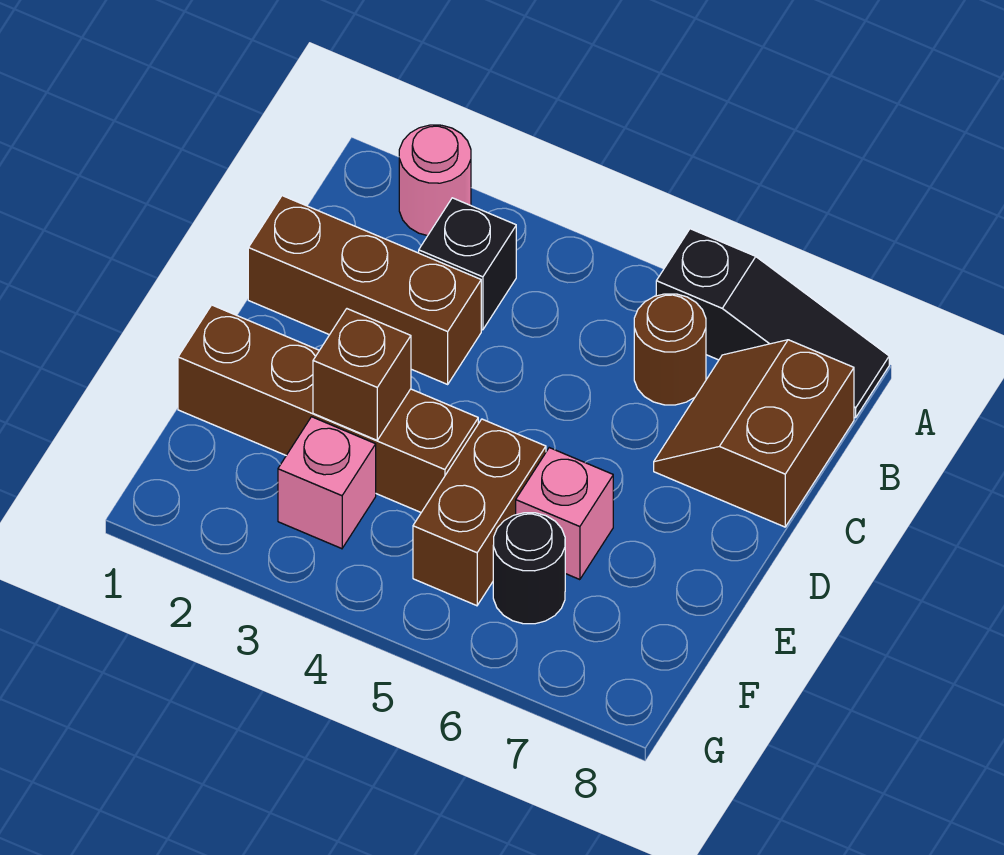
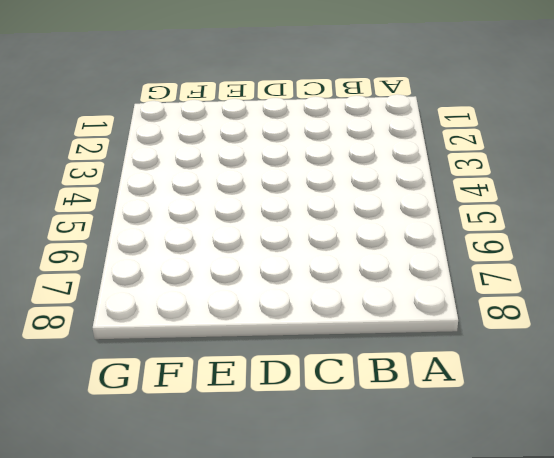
none -> pink round brick A2 level 1
none -> black slope A6:A8 level 1 top 6
none -> black brick B3 level 1

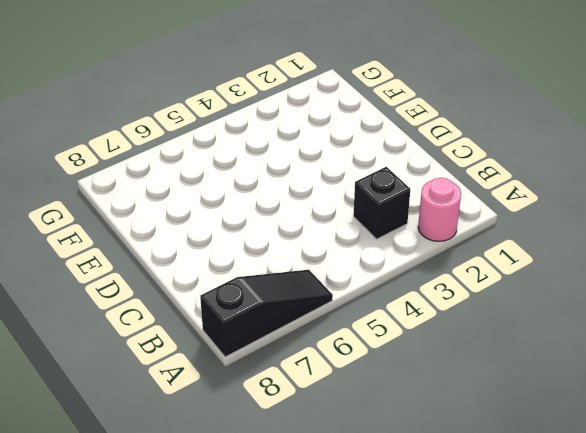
black slope A6:A8 level 1 top 8 -> black slope A6:A8 level 1 top 6
none -> brown round brick B6 level 1
none -> brown slope B7:C8 level 1 top 8
none -> brown brick C1:C3 level 1

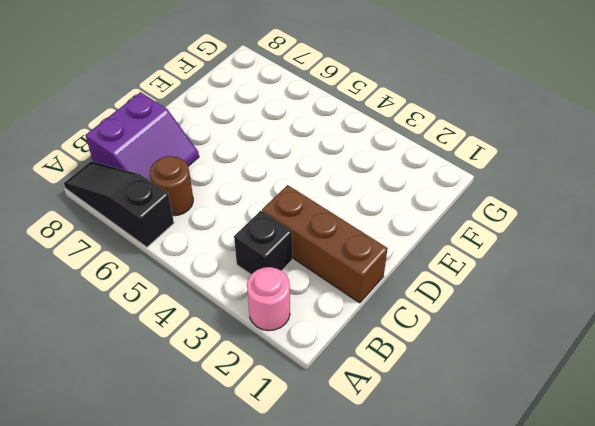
purple slope B7:C8 level 1 top 8 -> brown slope B7:C8 level 1 top 8
none -> brown brick E1:E4 level 1
none -> brown brick E5:F5 level 1
none -> pink brick E6 level 1

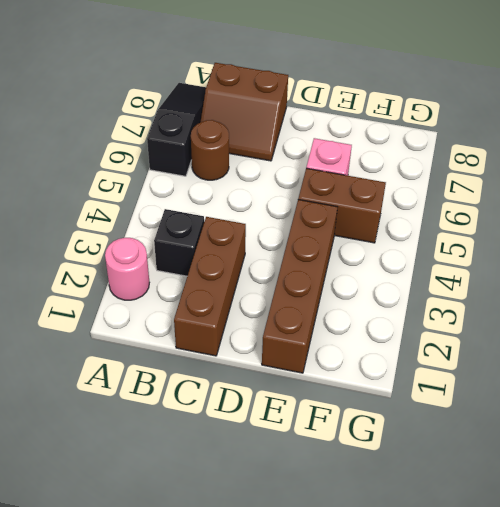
none -> pink brick F3 level 1
none -> black round brick F6 level 1
none -> brown brick E3 level 2

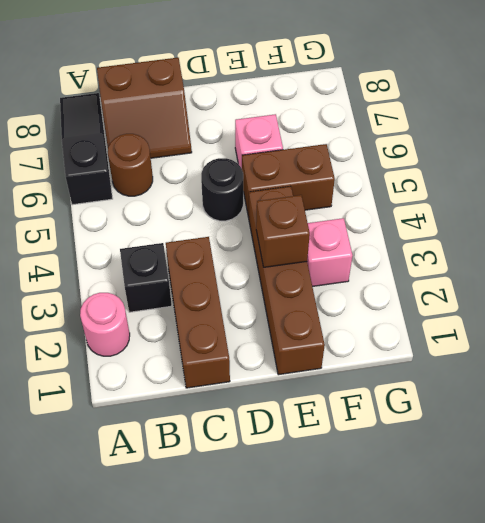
black round brick D5 level 1 -> black round brick F6 level 1

